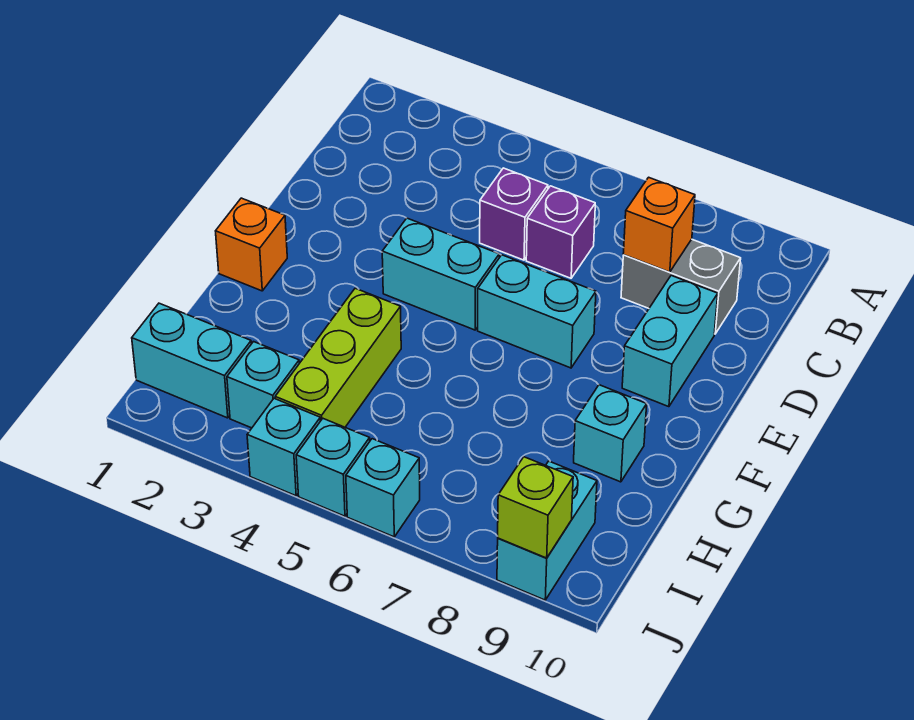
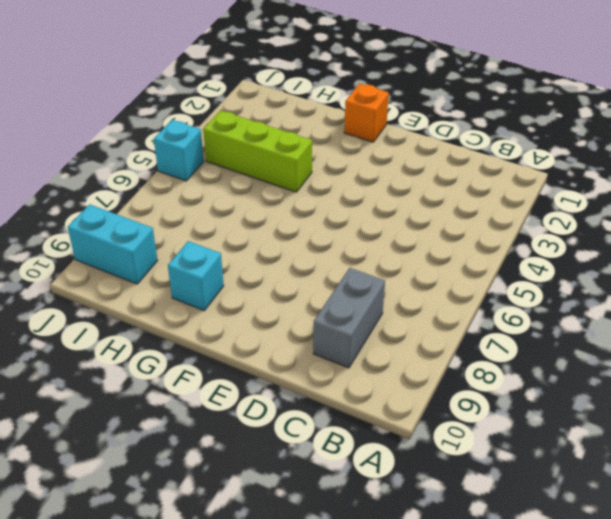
none -> purple brick C5 level 1
none -> purple brick C6 level 1
none -> cyan brick D9:E9 level 1

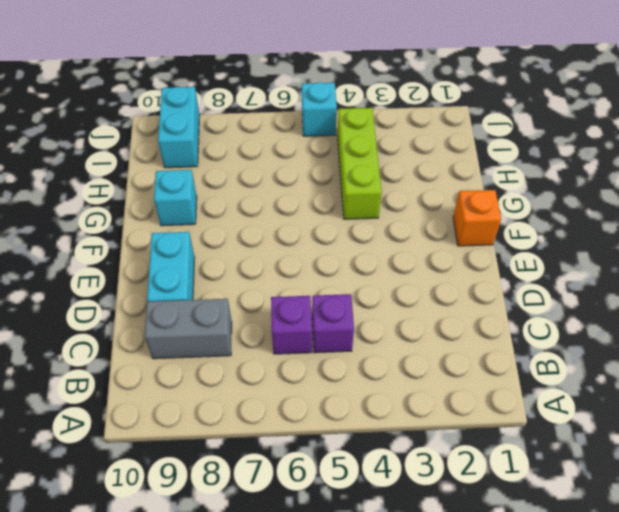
none -> cyan brick E4:E5 level 1
none -> cyan brick E6:E7 level 1
none -> cyan brick I1:I2 level 1

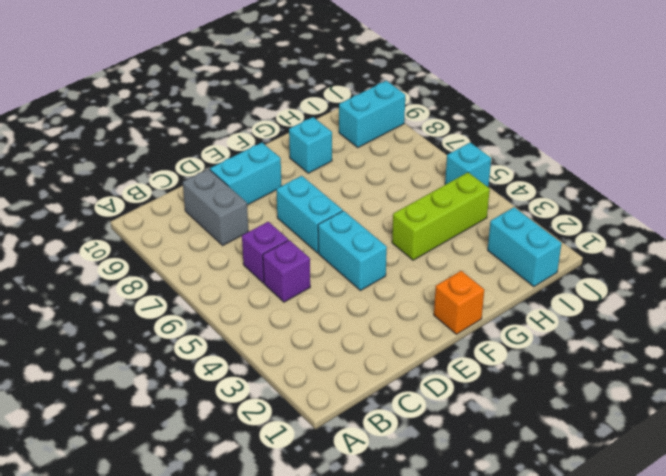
none -> cyan brick I3 level 1
none -> cyan brick J4 level 1
none -> cyan brick J6 level 1

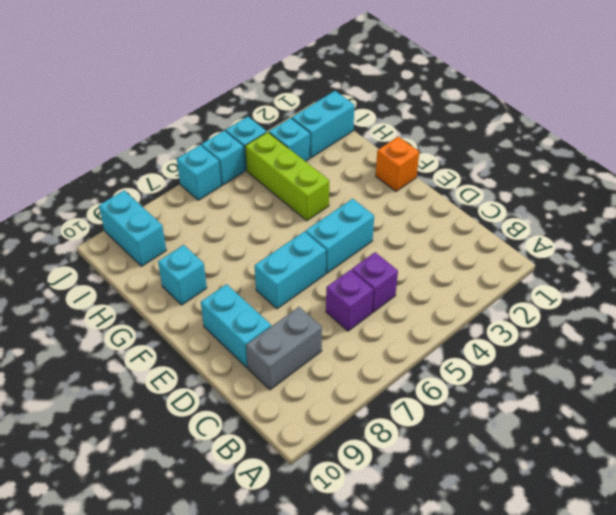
none -> orange brick C8 level 2
none -> lime brick J9 level 2

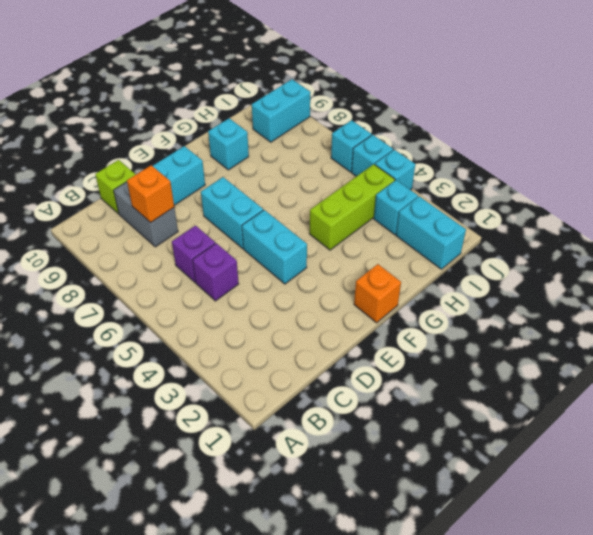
lime brick C10 level 1 -> lime brick J9 level 2

